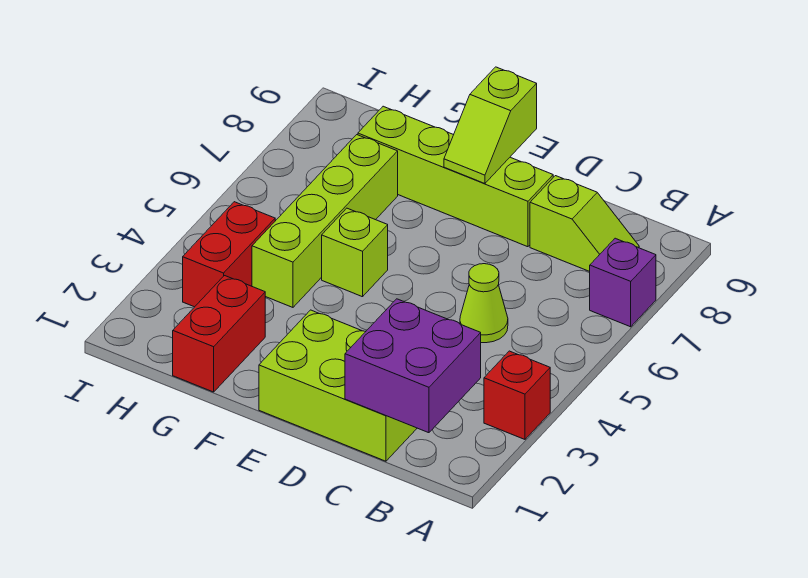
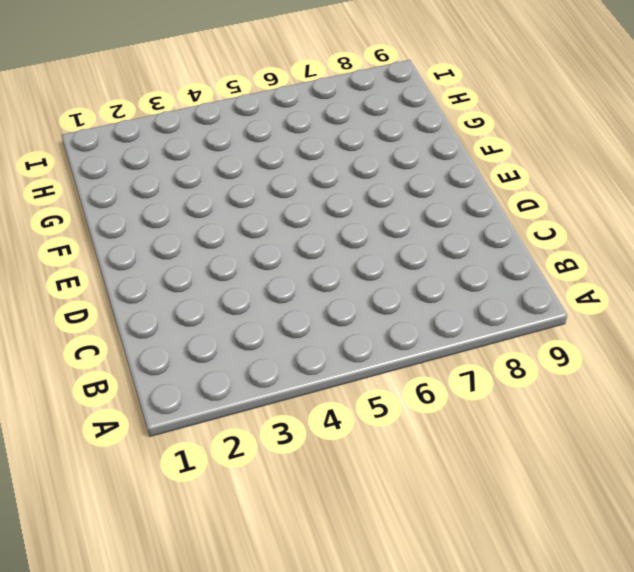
none -> red brick A3 level 1
none -> purple brick A7 level 1
none -> lime slope B8:C8 level 1 top C

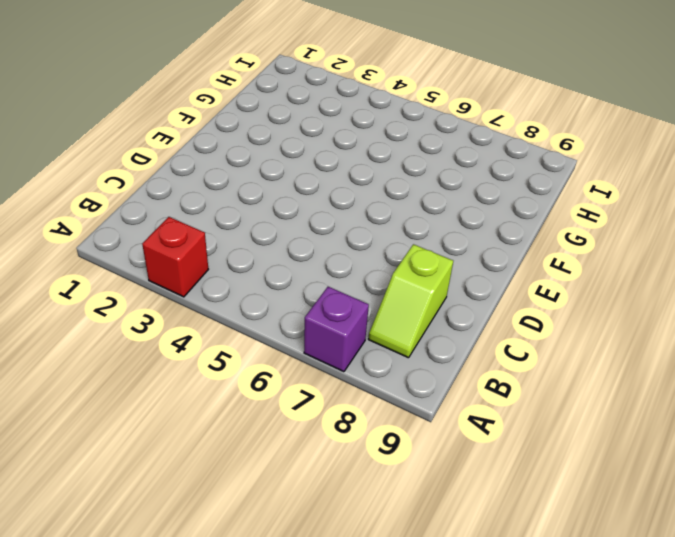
none -> lime brick C1:E2 level 1
none -> lime cone C5 level 1
none -> lime brick D8:G8 level 1

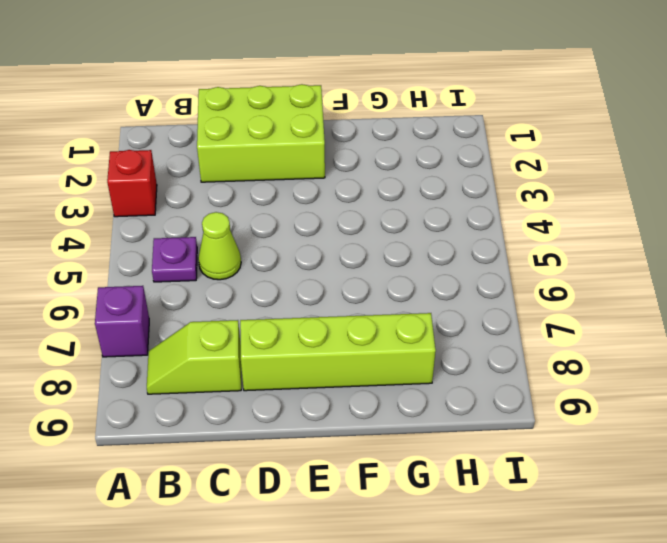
purple plate B5 level 1 -> none
none -> lime brick F5 level 1
none -> red brick G1:G2 level 1
none -> lime brick G4:G7 level 1

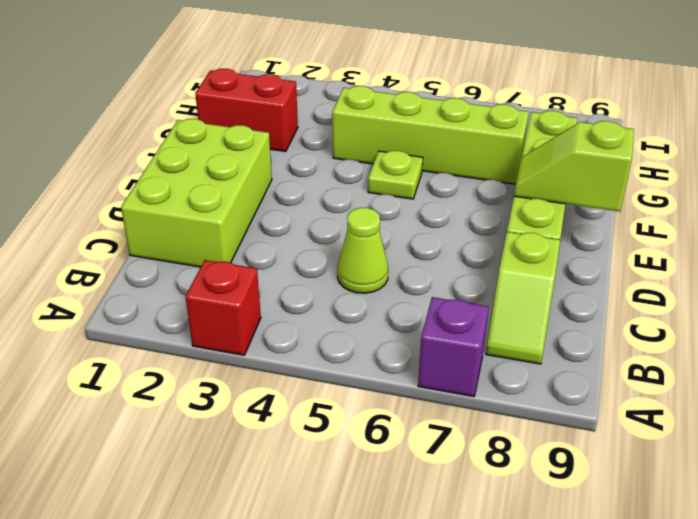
lime plate F5 level 1 -> lime brick F5 level 1
none -> red brick H3:H4 level 1
none -> purple brick B1:C2 level 2

